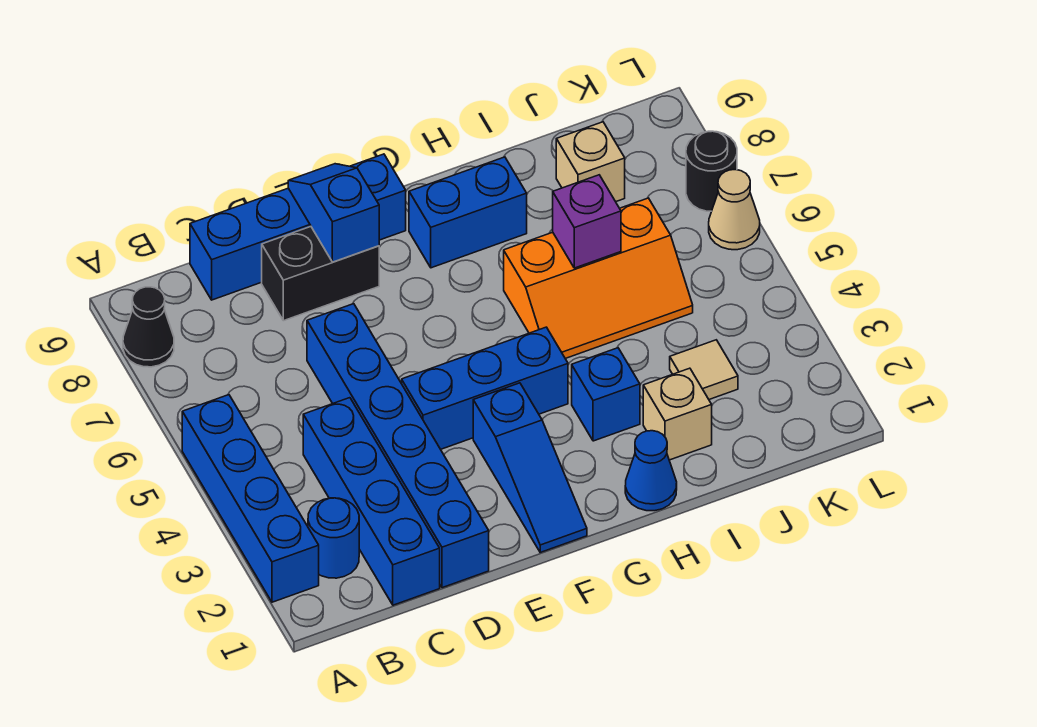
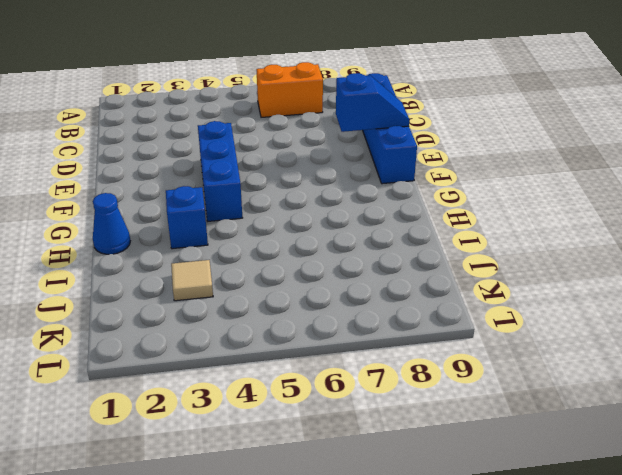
orange brick B6:B7 level 1 -> none
none -> blue brick A2:A5 level 1
none -> black cone A8 level 1
none -> blue round brick B2 level 1

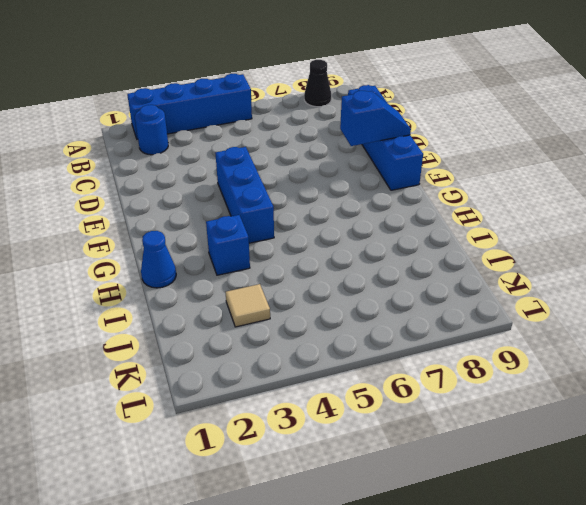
none -> blue brick C1:C4 level 1
none -> blue brick D1:D6 level 1
none -> black brick D8:E8 level 1

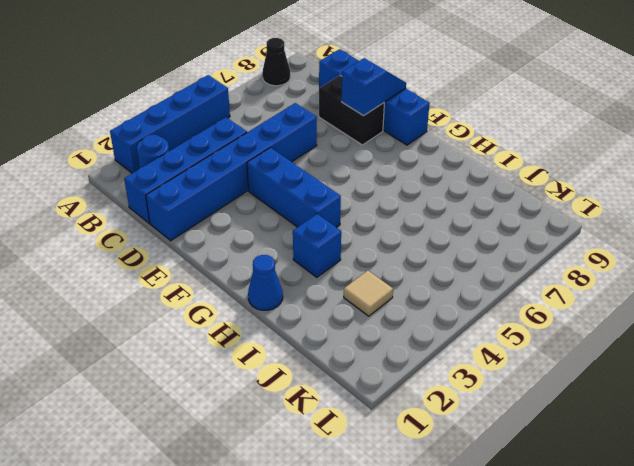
none -> blue slope F1:F3 level 1 top 3
none -> blue brick G8:H8 level 1
none -> orange slope H5:J6 level 1 top 6

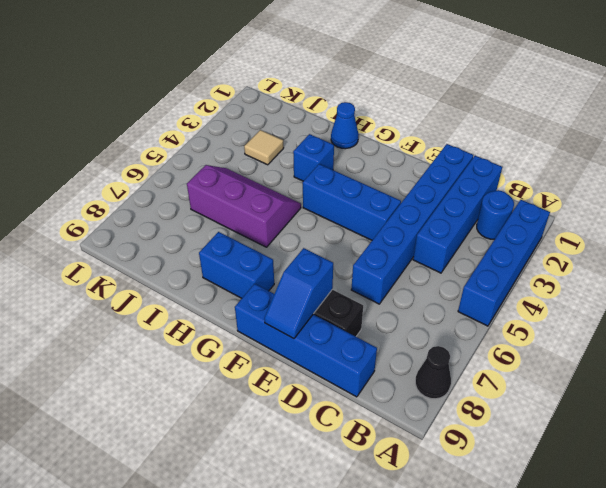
purple slope H5:J6 level 1 top 6 -> orange slope H5:J6 level 1 top 6
none -> blue slope F1:F3 level 1 top 3
none -> tan brick I2 level 1
none -> tan brick J8 level 1

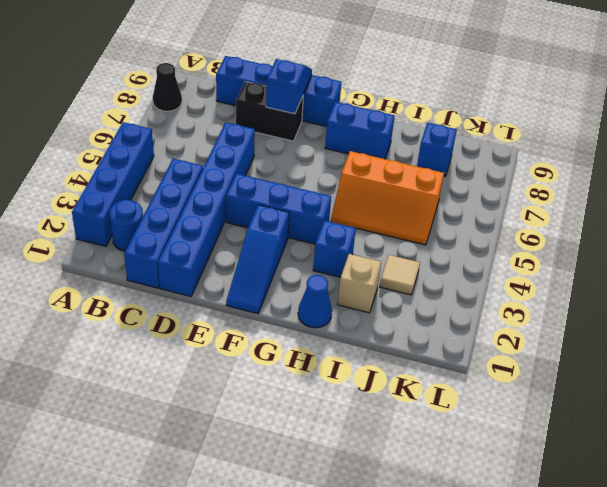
blue brick J8 level 1 -> tan brick J8 level 1
none -> tan cone L6 level 1
none -> black round brick L7 level 1
none -> purple brick I6 level 2

